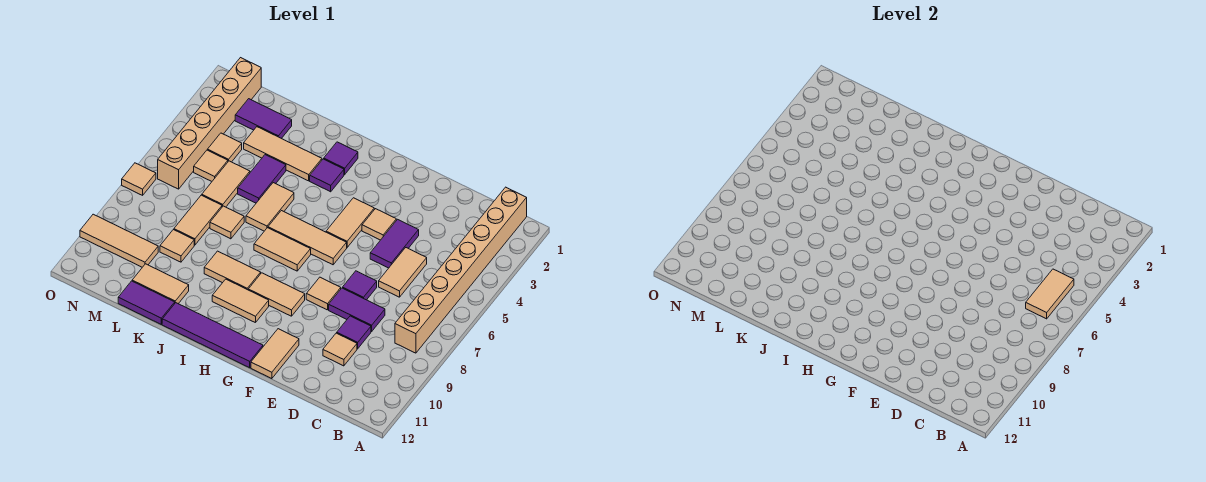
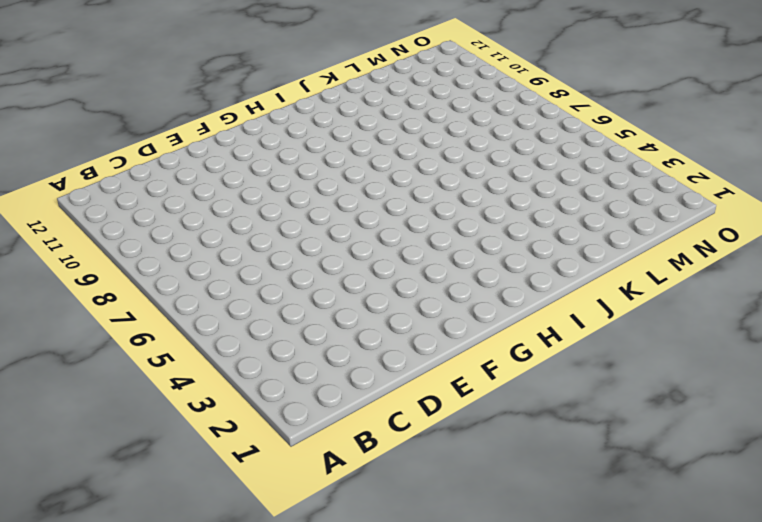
none -> tan brick B1:B8 level 1
none -> tan tile D5:D6 level 1
none -> purple tile D8:E8 level 1
none -> purple tile D9 level 1

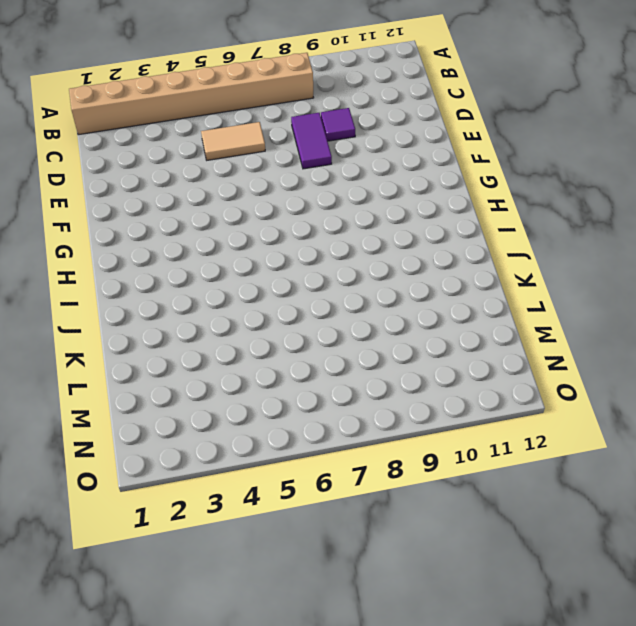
none -> tan tile D10 level 1
none -> purple tile E4:E5 level 1
none -> purple tile E7 level 1
none -> tan tile F4 level 1

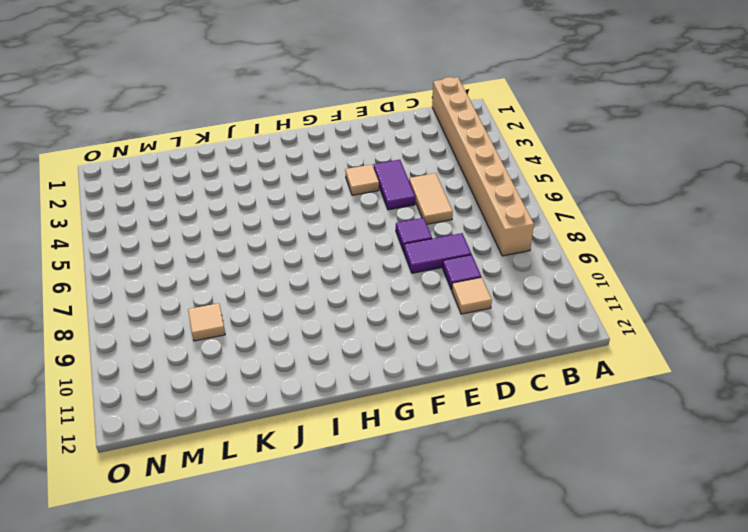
none -> tan tile F8 level 1
none -> tan tile F11:F12 level 1
none -> tan tile G4:G5 level 1
none -> tan tile G6:I6 level 1

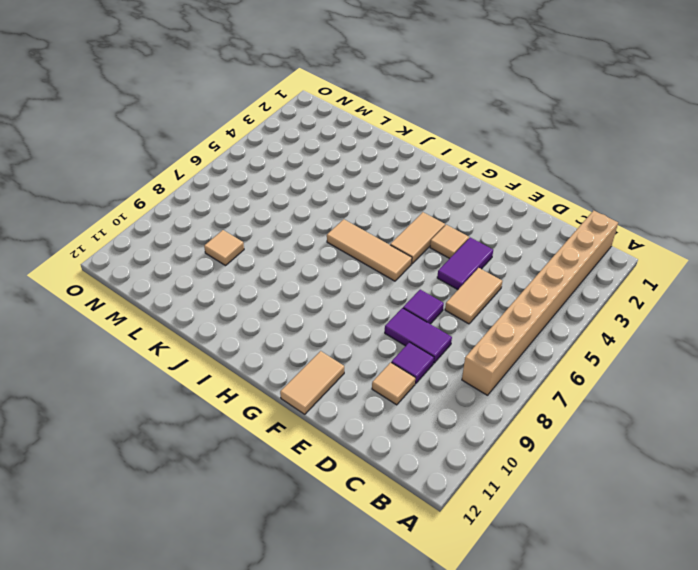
none -> tan tile F8 level 1
none -> tan tile G9:H9 level 1
none -> purple tile G12:J12 level 1
none -> tan tile H7:I7 level 1

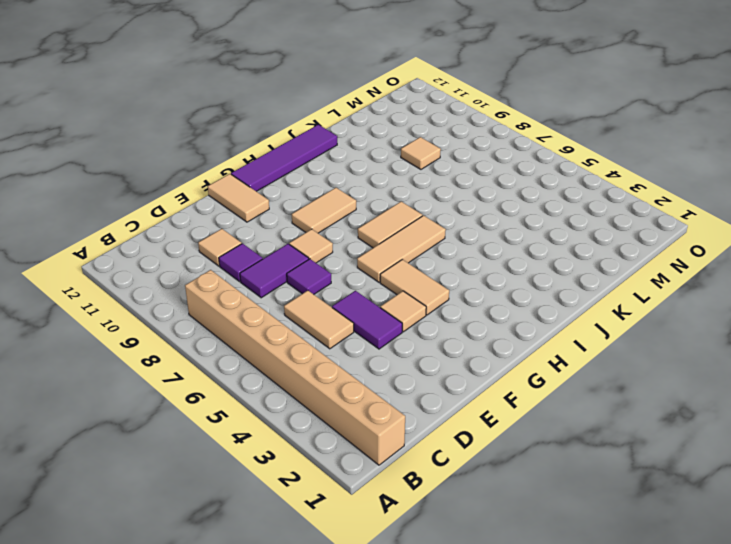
none -> tan tile H10:I10 level 1
none -> purple tile I2 level 1
none -> purple tile I3 level 1
none -> tan tile I9:J9 level 1

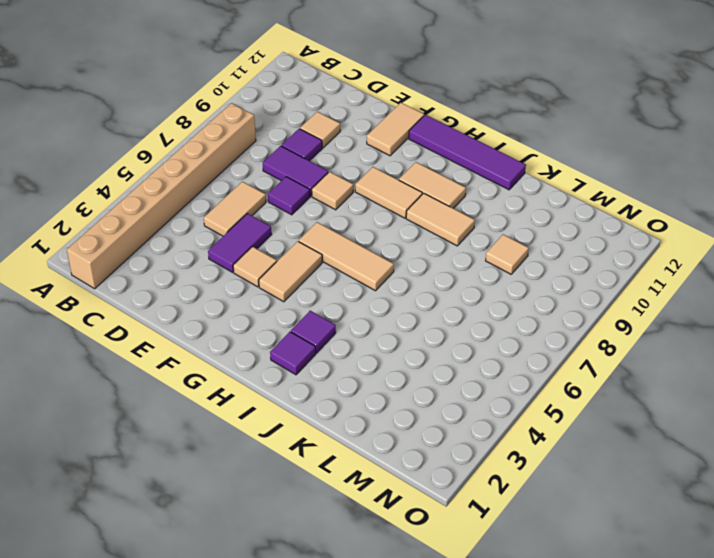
none -> tan tile H7:I7 level 1
none -> tan tile J3:L3 level 1
none -> tan tile J5:J6 level 1
none -> purple tile K4:K5 level 1

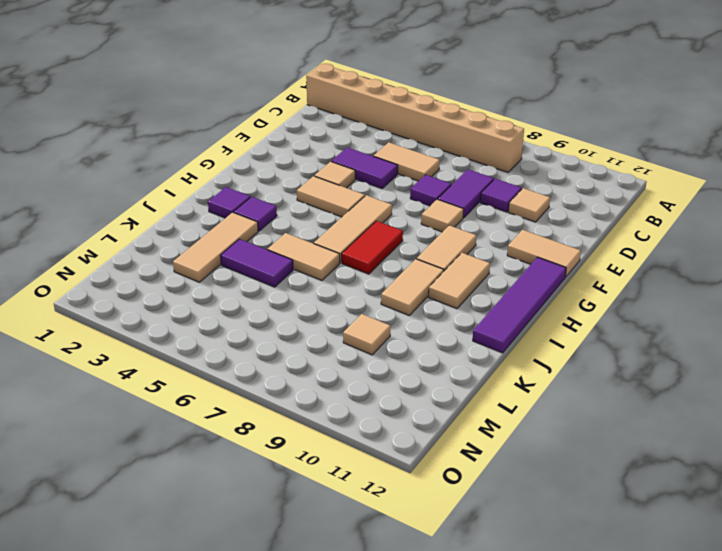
red tile H7:I7 level 1 -> tan tile H7:I7 level 1
none -> tan tile K7 level 1
none -> tan tile K11:L11 level 1
none -> purple tile K12:L12 level 1
none -> purple tile L2:M2 level 1

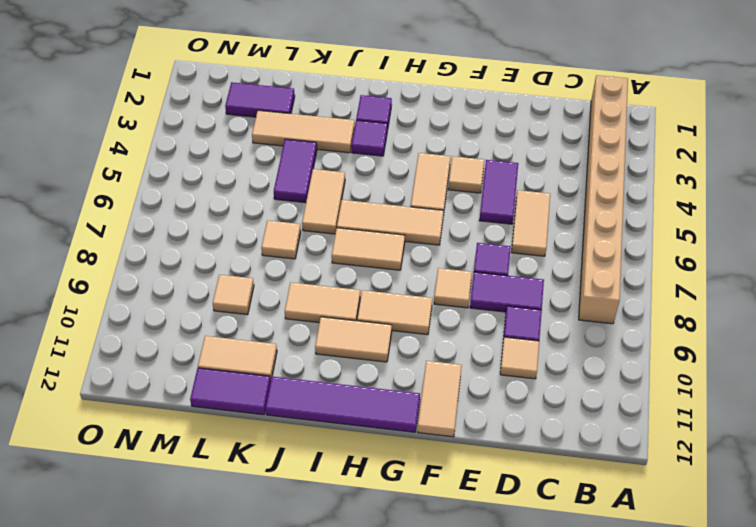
none -> tan tile L5:L6 level 1
none -> tan tile L7:L8 level 1
none -> tan tile M4 level 1
none -> tan tile M5 level 1

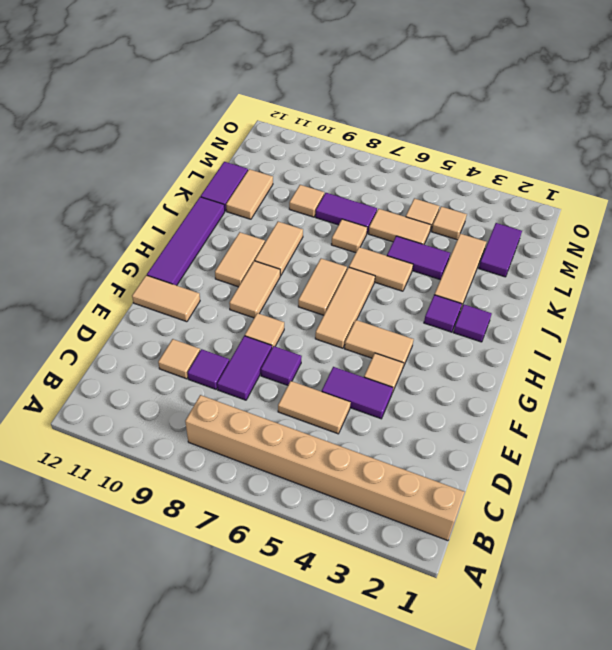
purple tile L7:L8 level 1 -> tan tile L7:L8 level 1
none -> tan tile M10:O10 level 1
none -> tan brick N1:N6 level 1
none -> tan tile O7 level 1
none -> tan tile B5:B6 level 2

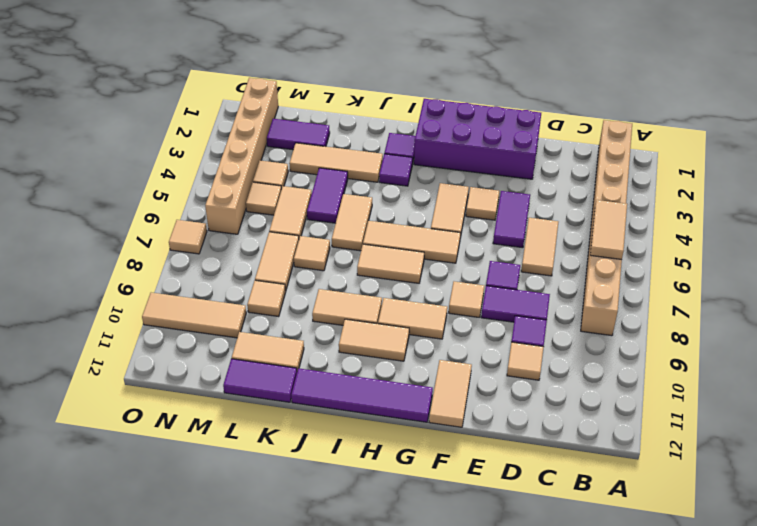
purple brick E1:H2 level 1 -> none

